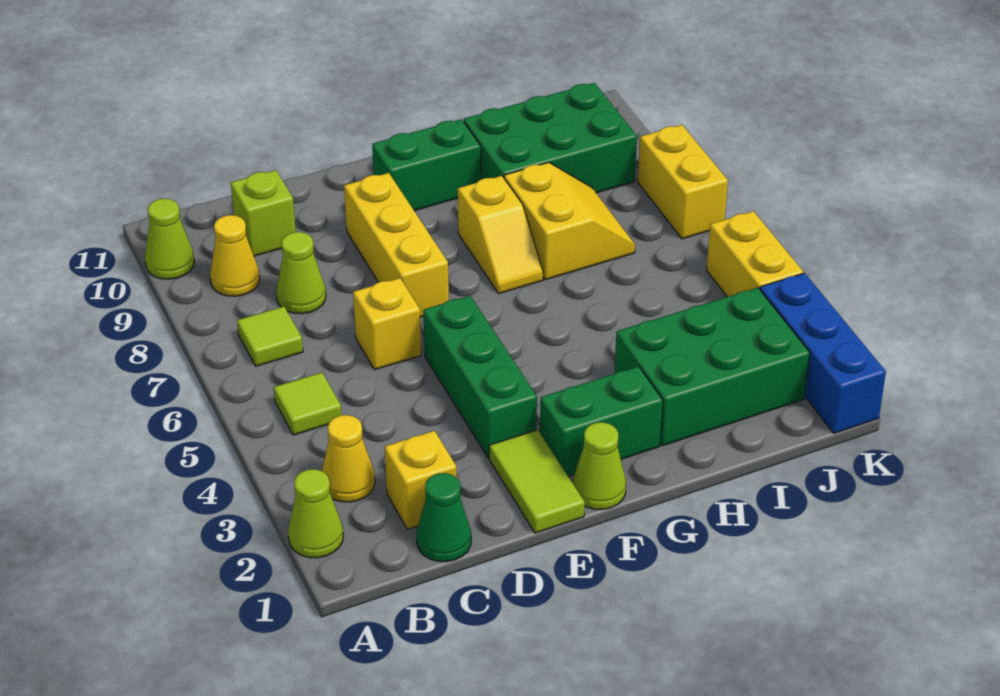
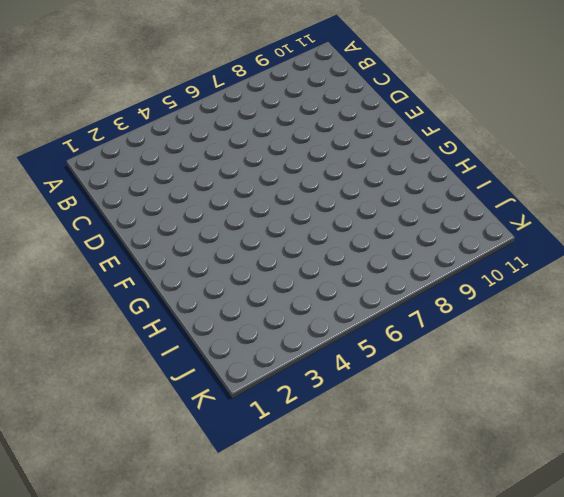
none -> lime cone A2 level 1
none -> lime cone A10 level 1
none -> yellow cone B3 level 1

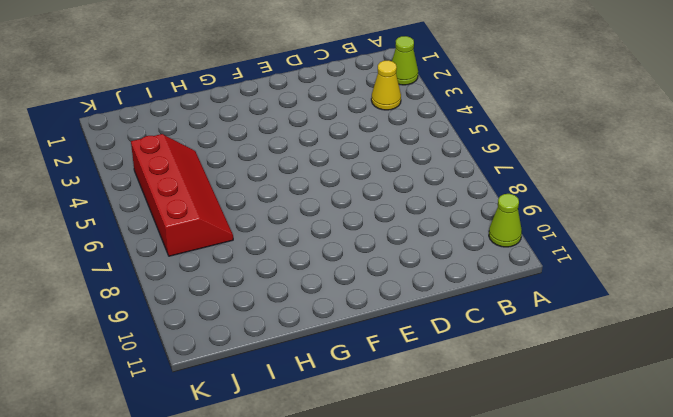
red slope I4:J7 level 1 top J -> yellow slope H7:I8 level 1 top H
none -> lime tile B5 level 1
none -> lime tile B7 level 1
none -> yellow cone B9 level 1

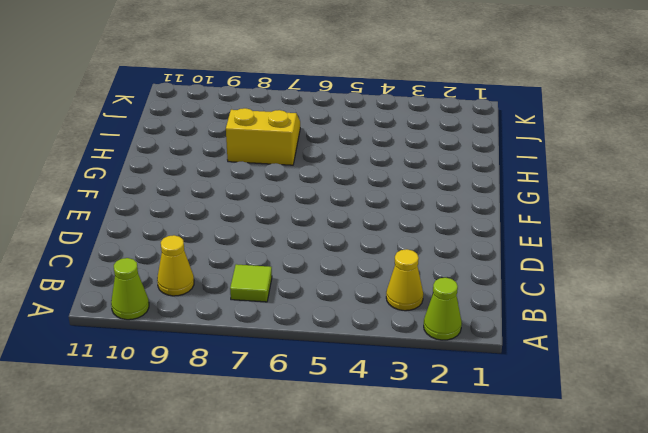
none -> lime tile B5 level 1
none -> green cone C1 level 1
none -> yellow brick C2 level 1

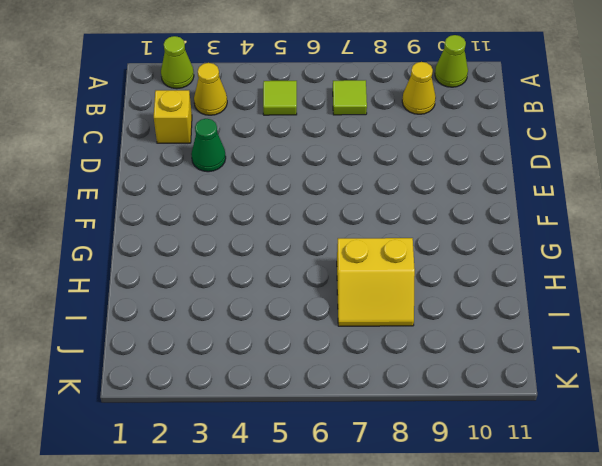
green cone D3 level 1 -> green cone C1 level 1
none -> lime cone C8 level 1
none -> lime brick C10 level 1
none -> yellow brick D6 level 1

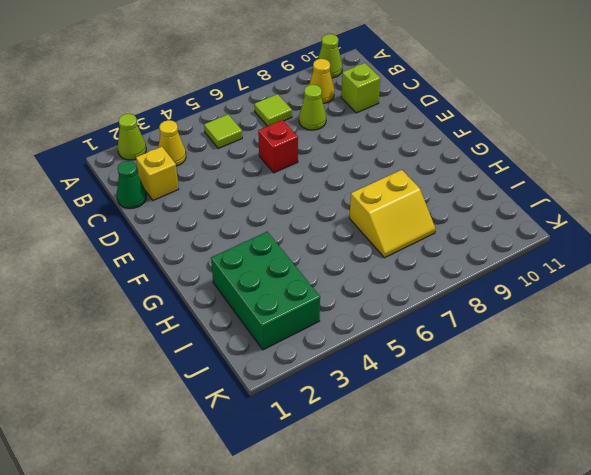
red brick D6 level 1 -> yellow brick D6 level 1
none -> lime tile E1:E2 level 1
none -> green brick E3:E5 level 1
none -> yellow brick E7:E9 level 1

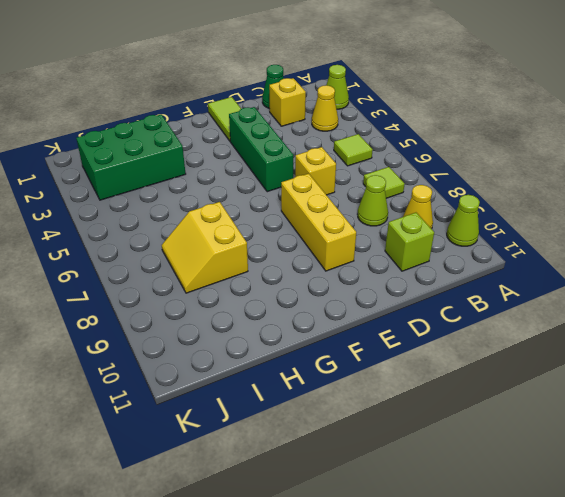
none -> lime cone F1 level 1
none -> green brick F2:G2 level 1
none -> green brick F10:G10 level 1

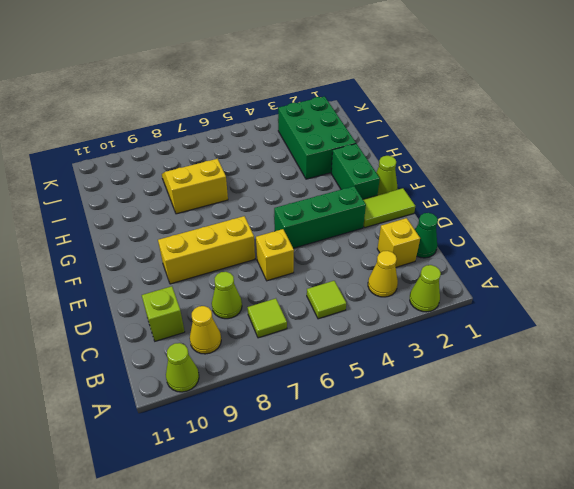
none -> green brick F10:G10 level 1
none -> yellow slope G7:G8 level 1 top 8
none -> green brick H9:J10 level 1

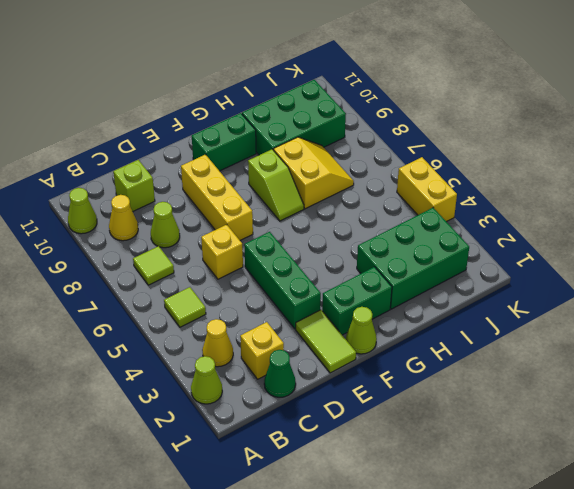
lime slope G7:G8 level 1 top 8 -> yellow slope G7:G8 level 1 top 8
none -> blue brick K1:K3 level 1
none -> yellow brick K7:K8 level 1

